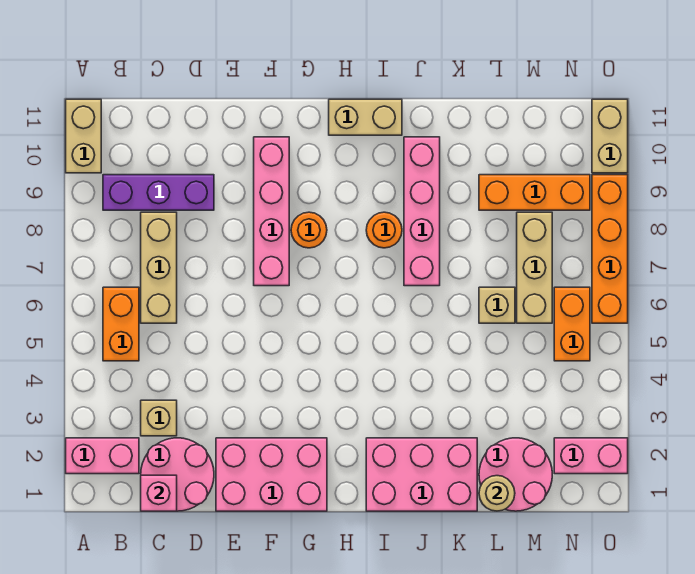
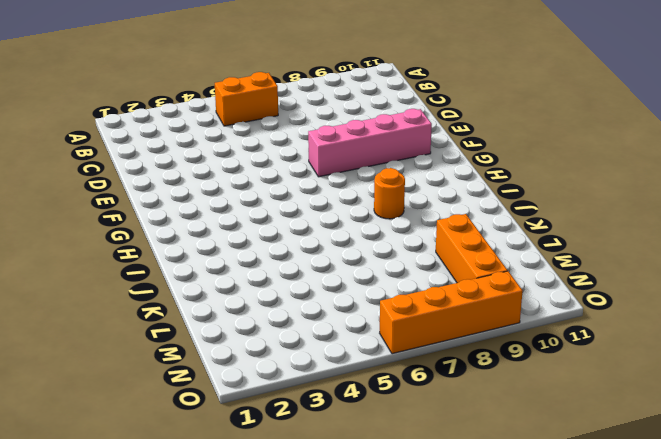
none -> pink brick A2:B2 level 1
none -> tan brick A10:A11 level 1
none -> purple brick B9:D9 level 1

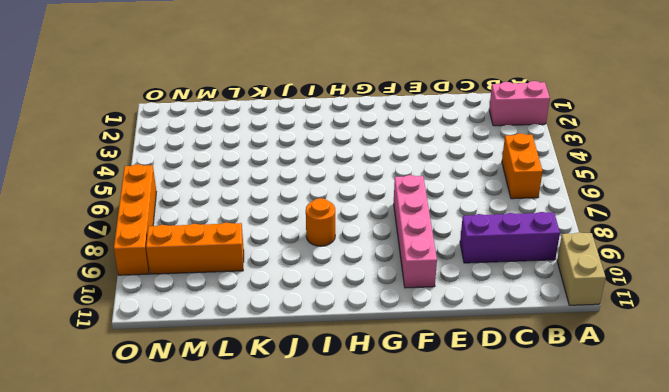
none -> pink round brick C1:D2 level 1
none -> tan brick C3 level 1
none -> tan brick C6:C8 level 1

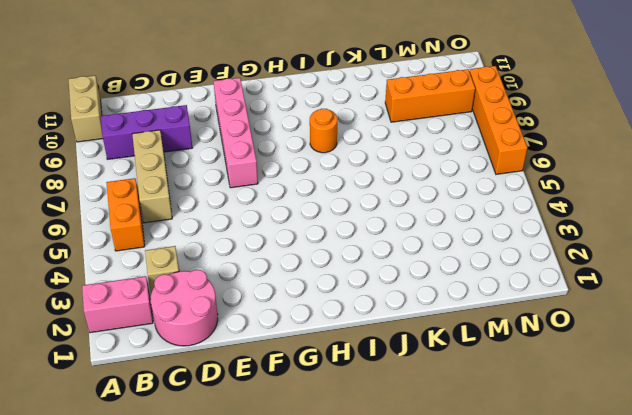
none -> pink brick E1:G2 level 1
none -> orange round brick G8 level 1
none -> tan brick H11:I11 level 1

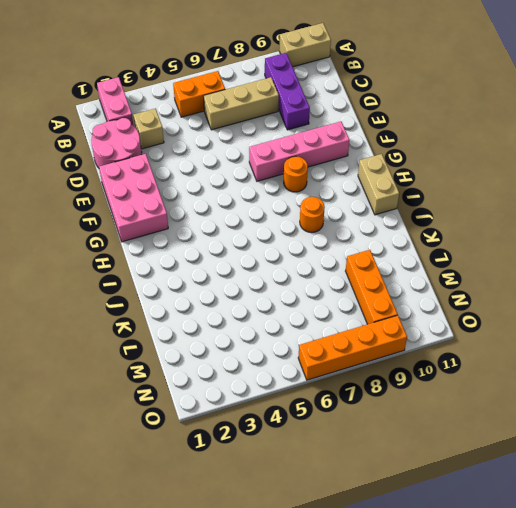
none -> pink brick I1:K2 level 1
none -> pink brick J7:J10 level 1
none -> pink round brick L1:M2 level 1

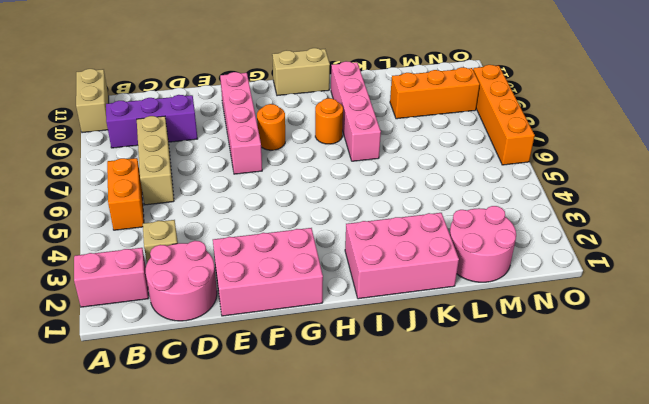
none -> tan brick L6 level 1
none -> tan brick M6:M8 level 1
none -> pink brick N2:O2 level 1

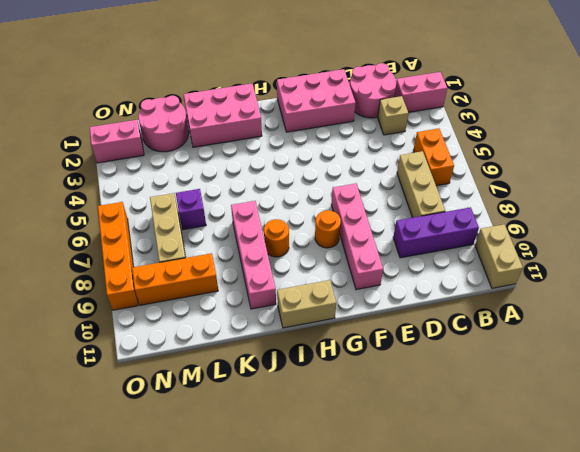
purple brick L6 level 1 -> tan brick L6 level 1
none -> orange brick N5:N6 level 1
none -> tan brick O10:O11 level 1
none -> pink brick C1 level 2

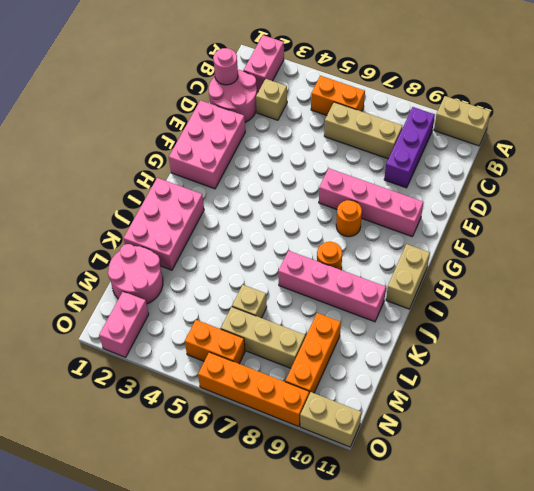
pink round brick C1 level 2 -> pink brick C1 level 2
none -> tan round brick L1 level 2

